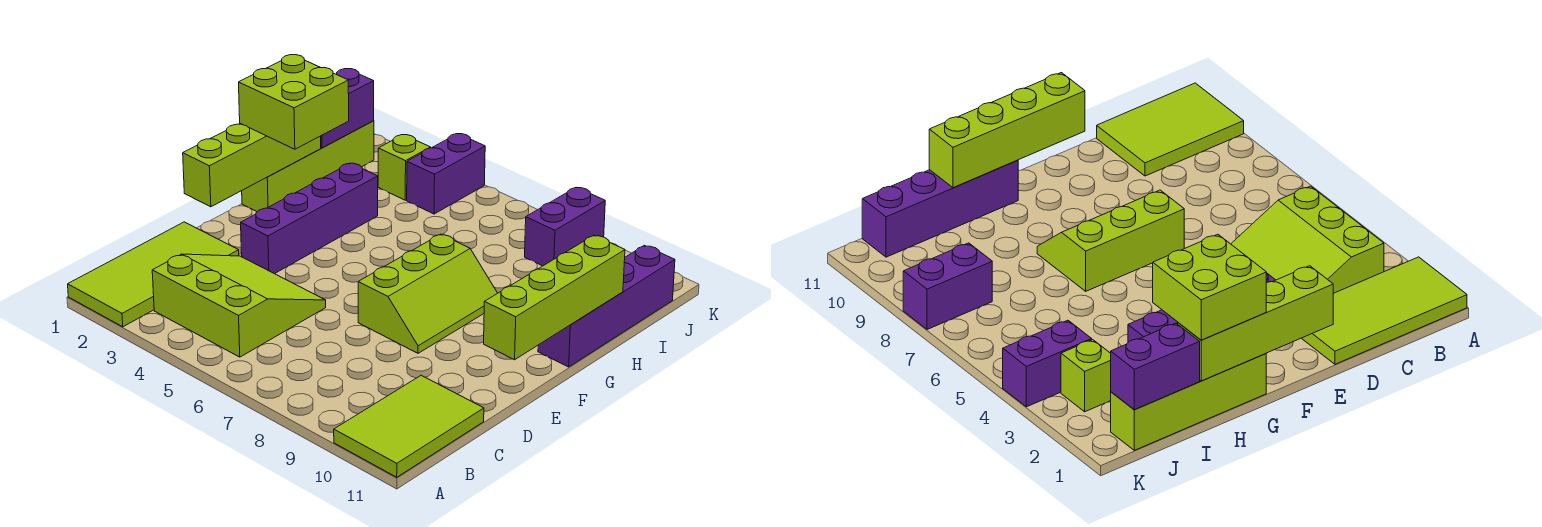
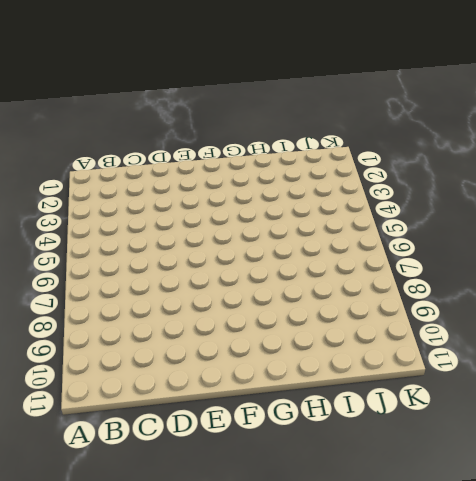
none -> lime tile A1:D2 level 1
none -> lime tile A10:C11 level 1
none -> lime slope B3:D5 level 1 top B

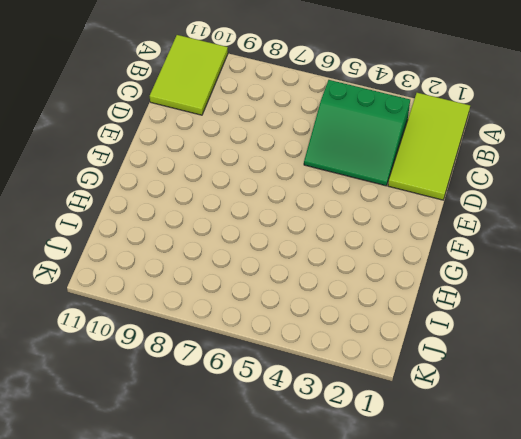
green slope B3:D5 level 1 top B -> lime slope B3:D5 level 1 top B
none -> purple brick E3:H3 level 1
none -> lime slope E7:G8 level 1 top 7
none -> lime brick G1:J1 level 1

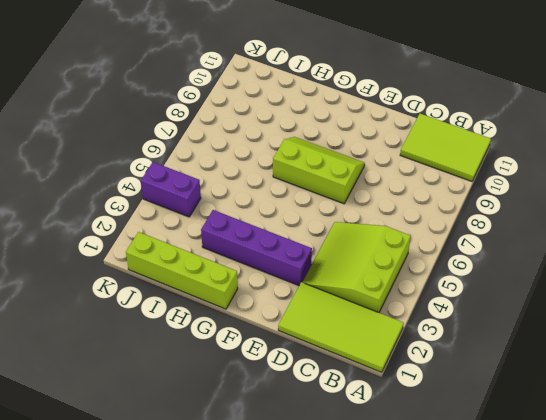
none -> purple brick G11:J11 level 1
none -> lime brick J3 level 1
none -> purple brick J8:K8 level 1

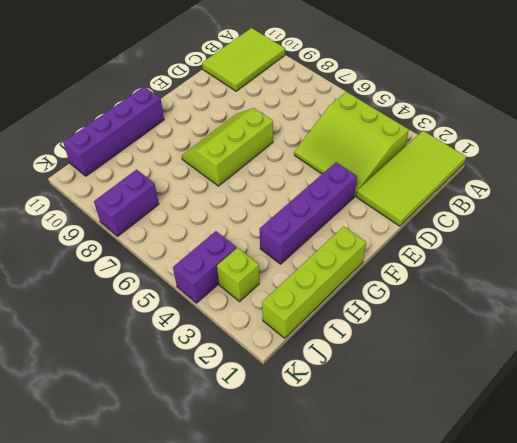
none -> lime brick E1:H1 level 2
none -> lime brick E11:H11 level 2
none -> purple brick I1:J1 level 2

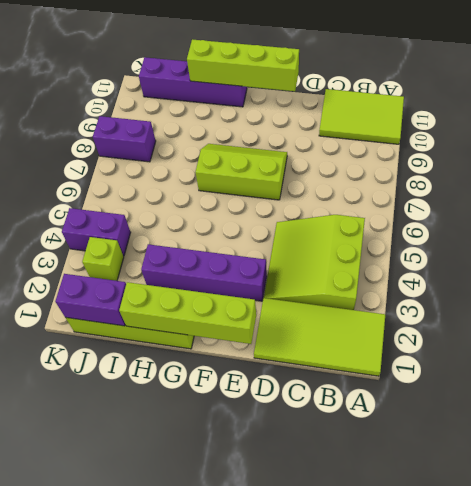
none -> lime brick G1:H2 level 3

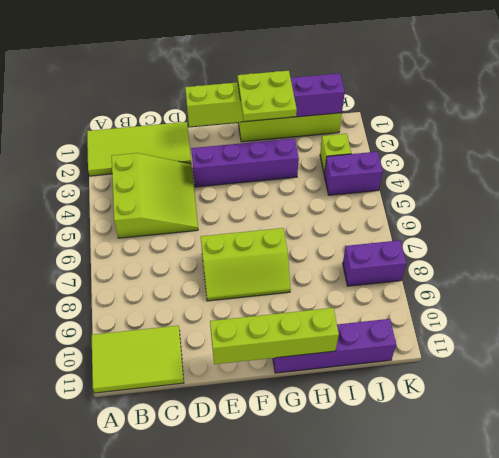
lime plate G1:H2 level 3 -> lime brick G1:H2 level 3

